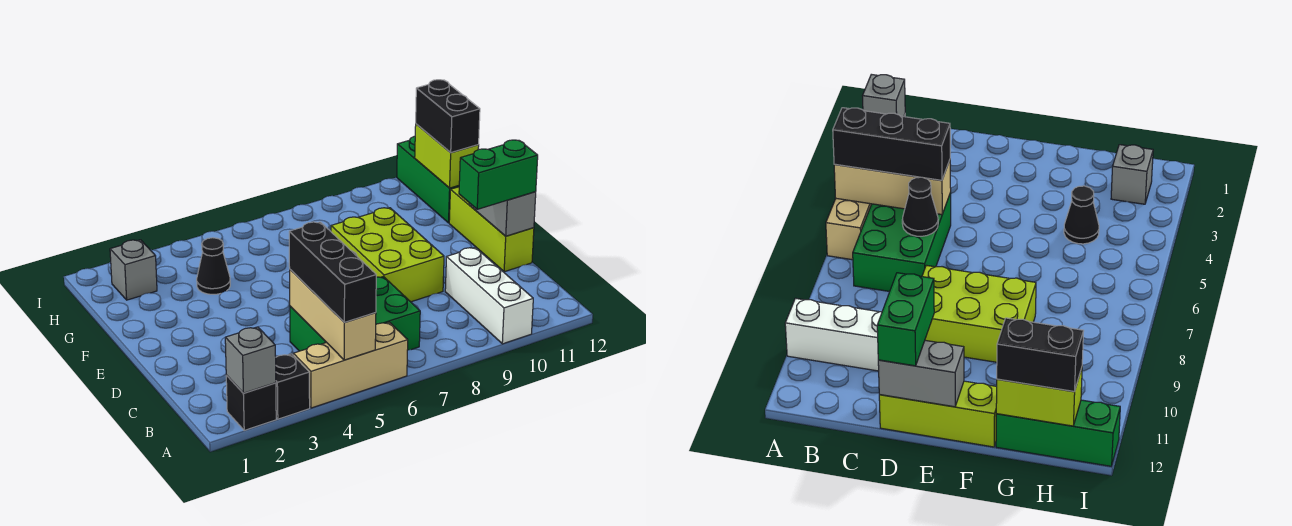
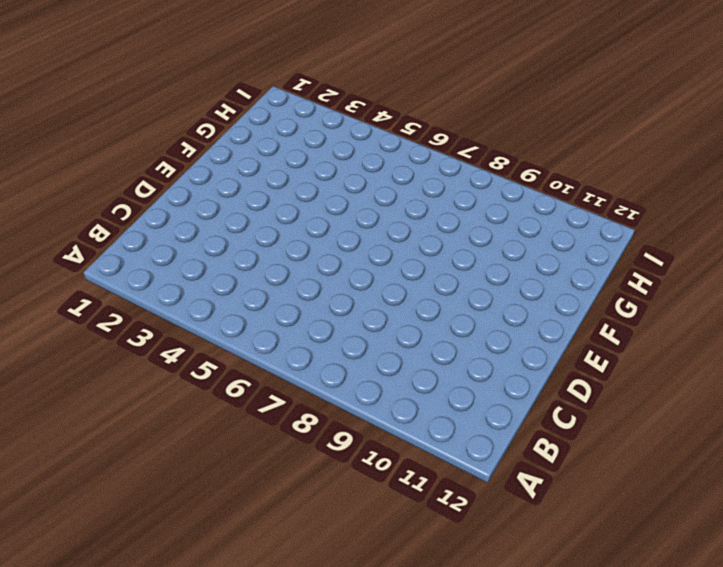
none -> black brick A2 level 1
none -> black brick A3 level 1
none -> tan brick A4:A6 level 1

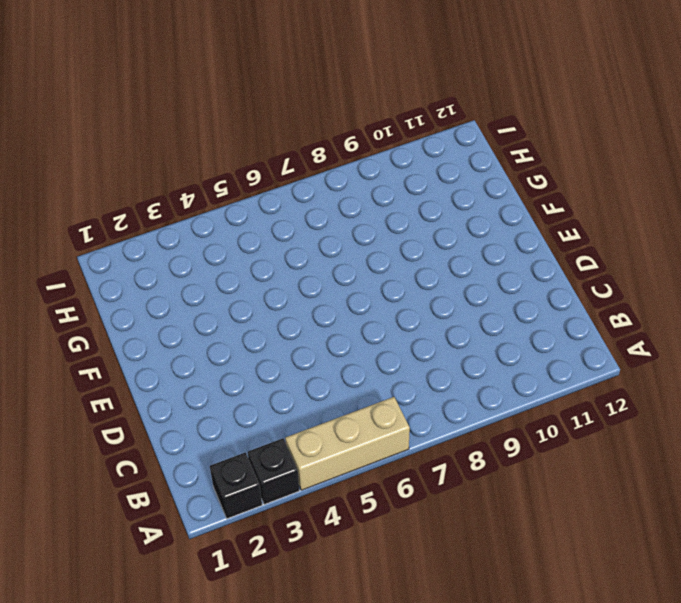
none -> white brick A10:C10 level 1
none -> green brick B5:C7 level 1
none -> lime brick D8:F9 level 1

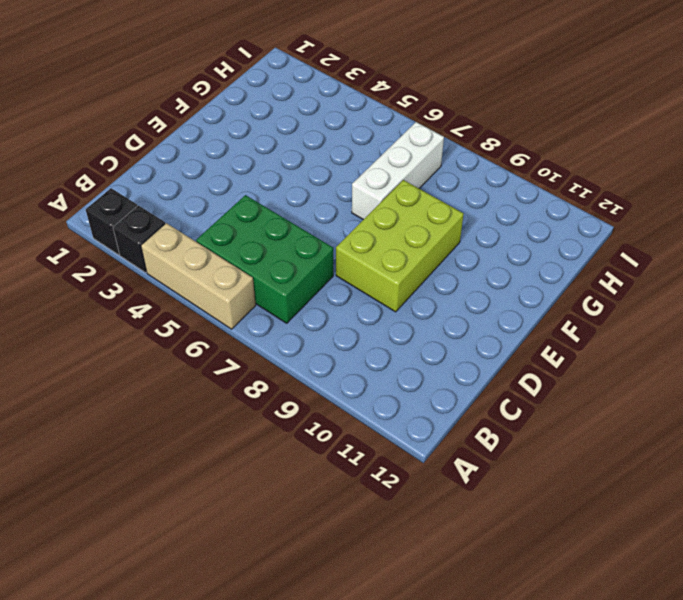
white brick F7:H7 level 1 -> white brick A10:C10 level 1
none -> lime brick D12:F12 level 1
none -> black cone G4 level 1
none -> green brick G12:I12 level 1

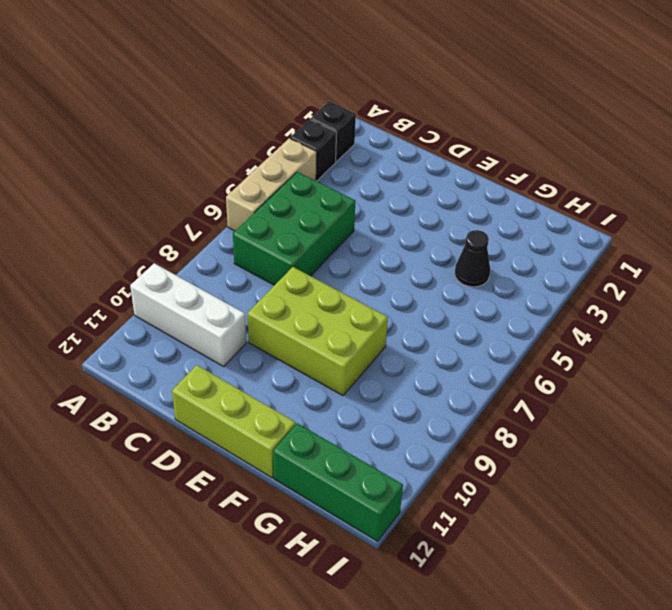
none -> grey brick H2 level 1
none -> grey brick A2 level 2
none -> tan brick A5:C5 level 2

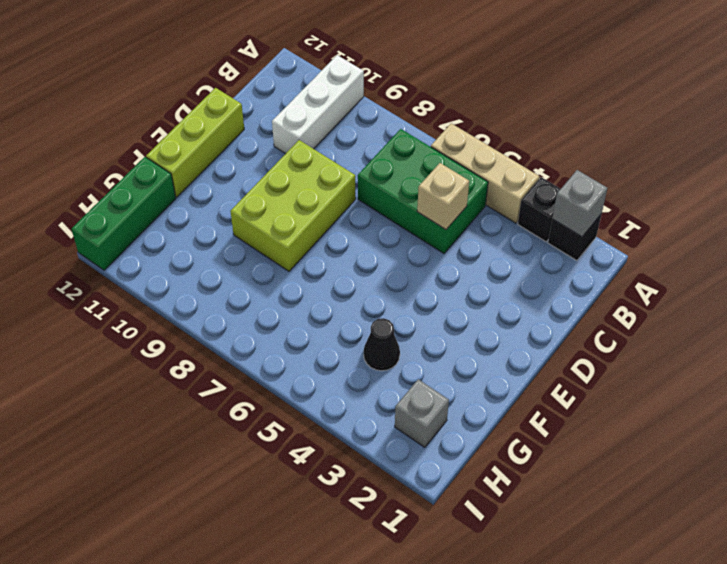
tan brick C5 level 2 -> tan brick A5:C5 level 2
none -> black cone C6 level 2
none -> grey brick D12:E12 level 2
none -> lime brick G12:H12 level 2

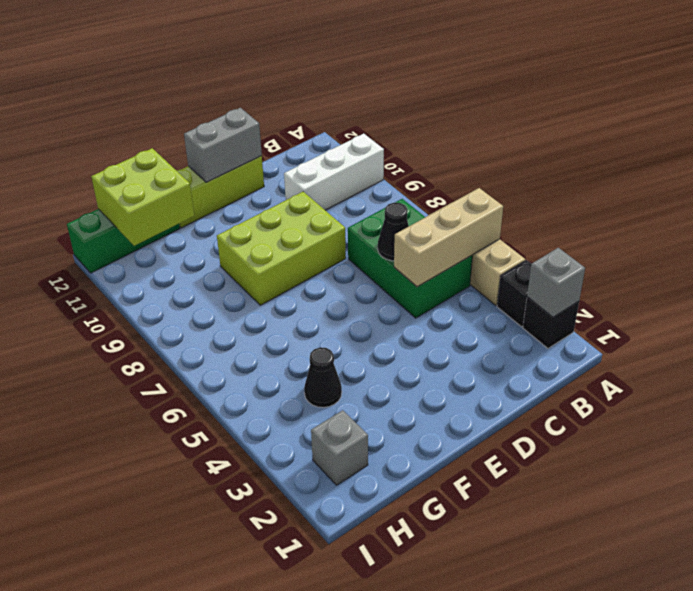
lime brick G11:H12 level 2 -> lime brick G12:H12 level 2
none -> black brick A5:C5 level 3
none -> green brick D11:D12 level 3
none -> black brick G12:H12 level 3

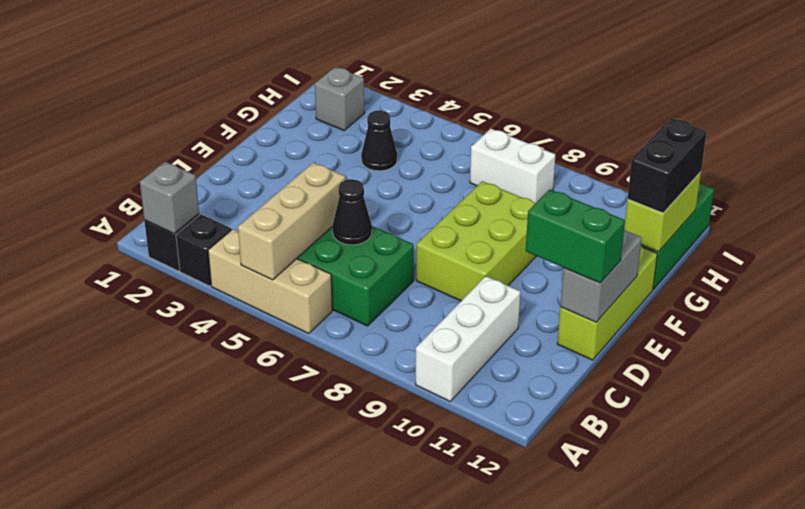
white brick H7:H8 level 1 -> none
none -> black brick A5:C5 level 3

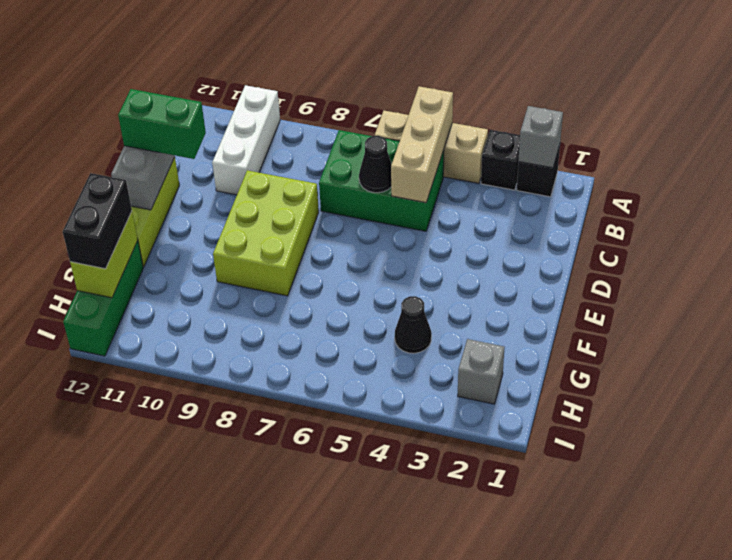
none -> black brick A5:C5 level 3

